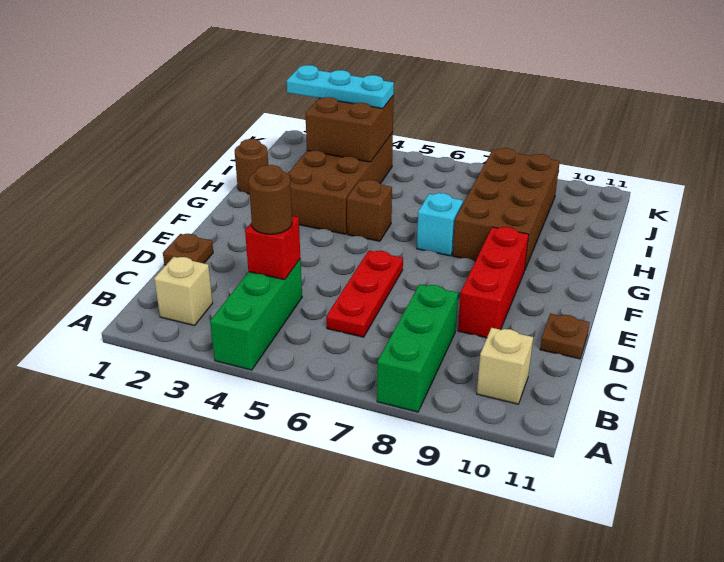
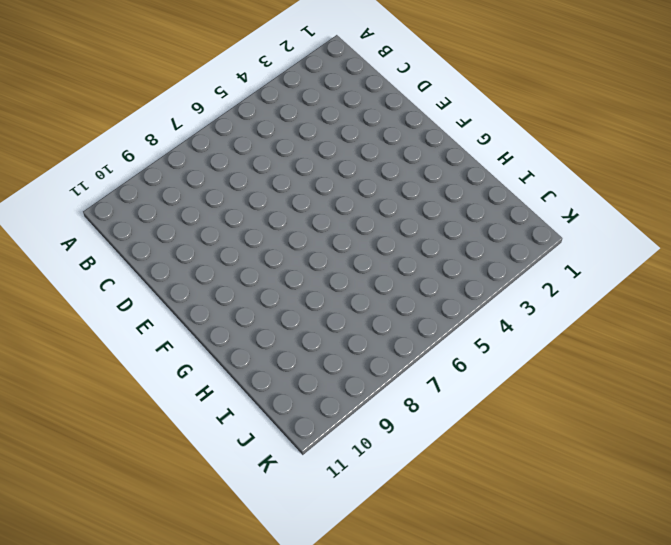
none -> green brick A4:C4 level 1
none -> green brick A8:C8 level 1
none -> tan brick B2 level 1

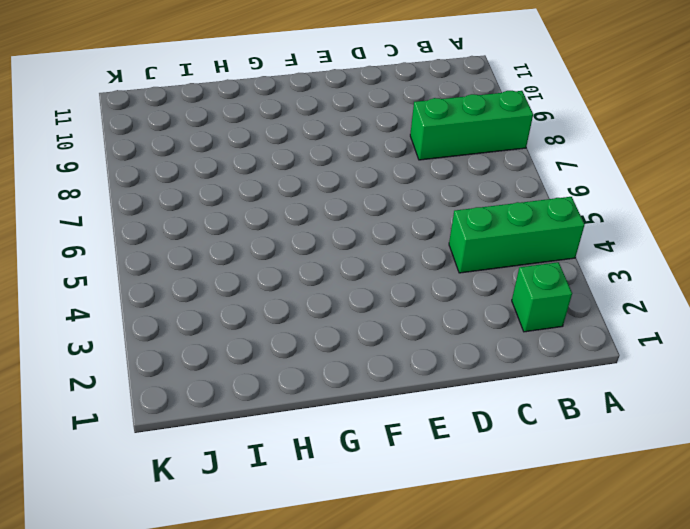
green brick B2 level 1 -> tan brick B2 level 1
none -> tan brick B10 level 1
none -> red plate C6:E6 level 1
none -> brown plate D1 level 1

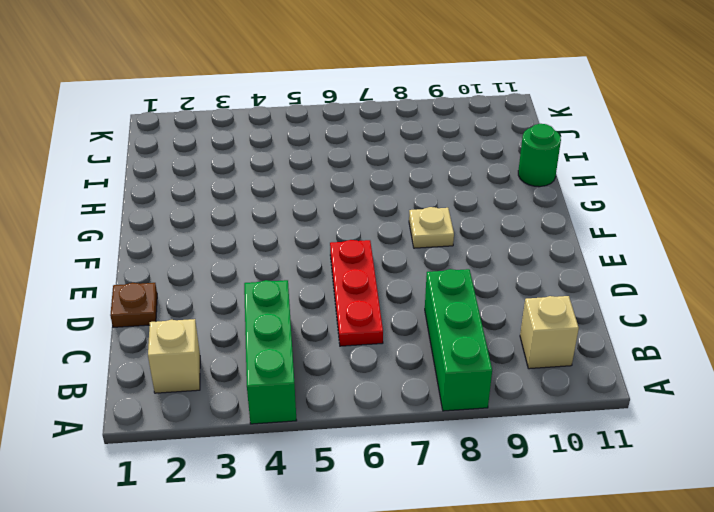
tan plate F8 level 1 -> none
green round brick H11 level 1 -> none
none -> red brick D9:F9 level 1
none -> brown plate D11 level 1
none -> brown brick G3:J4 level 1

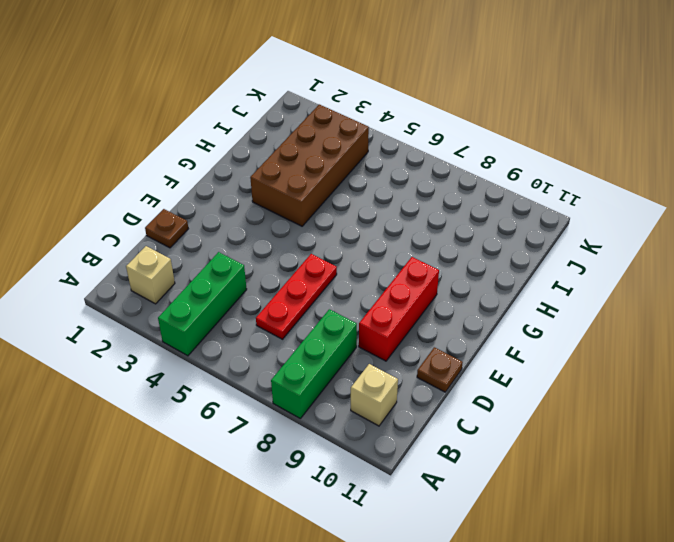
none -> brown brick G5 level 1
none -> cyan brick G7 level 1
none -> brown brick G8:J9 level 1

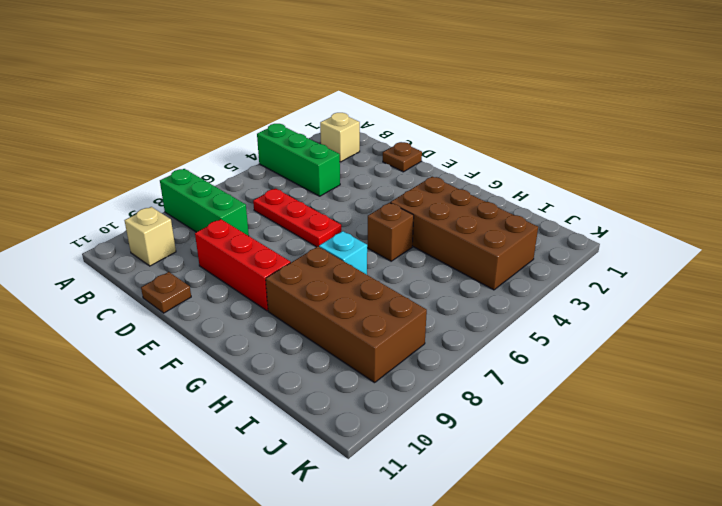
none -> brown round brick H1 level 1
none -> red brick C4 level 2
none -> brown brick I3:J4 level 2

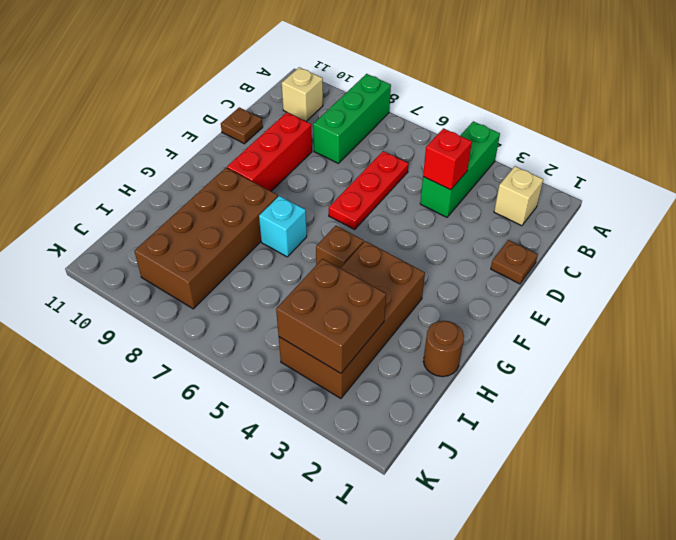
none -> brown round brick C4 level 3
none -> cyan plate J2:J4 level 3

